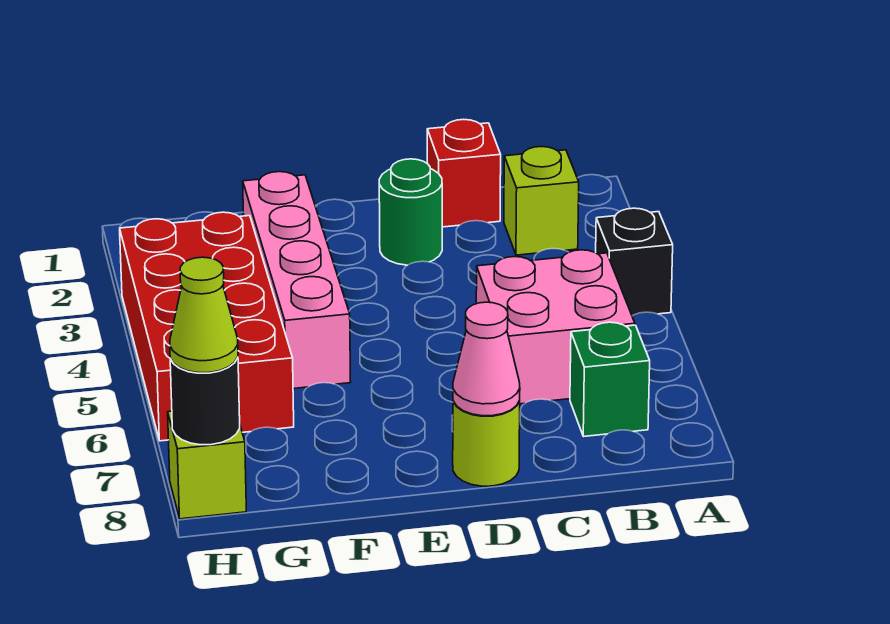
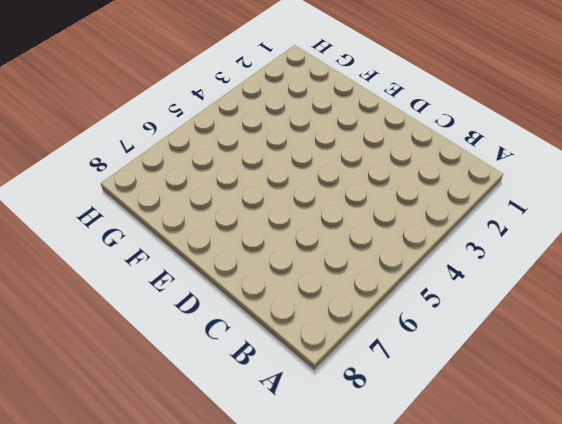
none -> black brick A4 level 1
none -> lime brick B2 level 1
none -> pink brick B5:C6 level 1

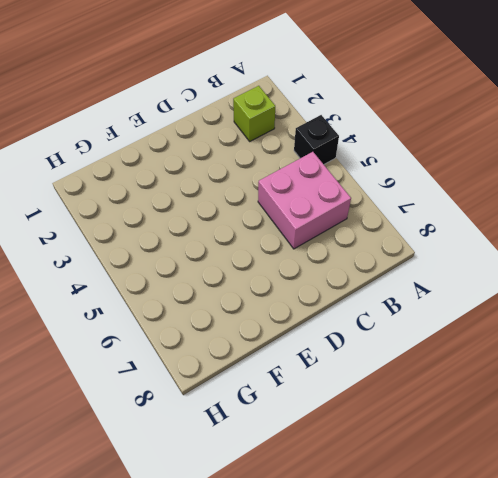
none -> green brick B7 level 1
none -> red brick C1 level 1
none -> green round brick D2 level 1

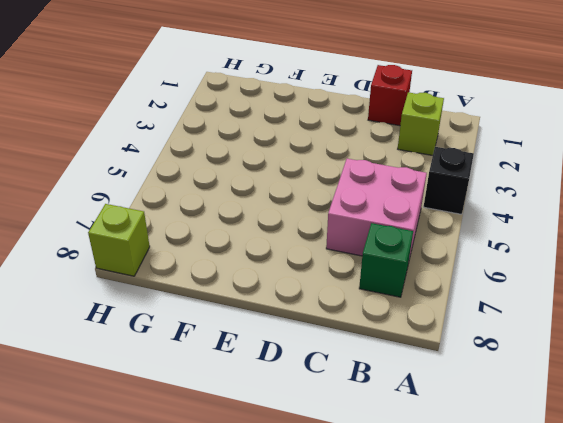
none -> green round brick D2 level 1
none -> lime round brick D8 level 1
none -> pink brick F2:F5 level 1

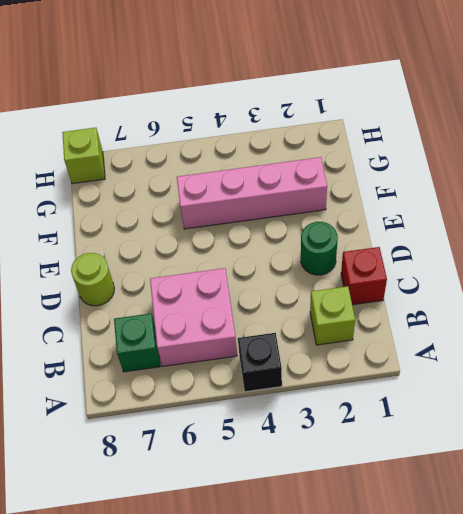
none -> red brick G3:H6 level 1
none -> pink cone D8 level 2
none -> black round brick H8 level 2

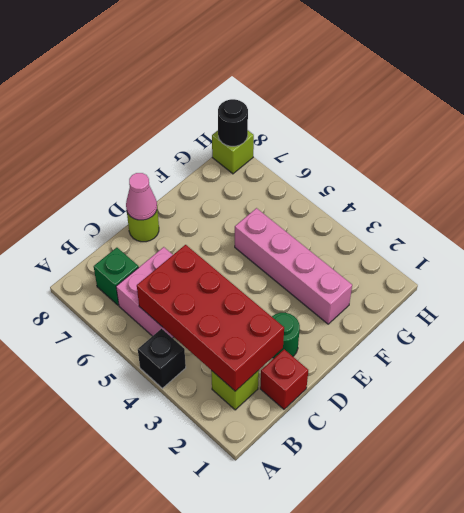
red brick B2:C5 level 2 -> red brick G3:H6 level 1
none -> lime cone H8 level 3

